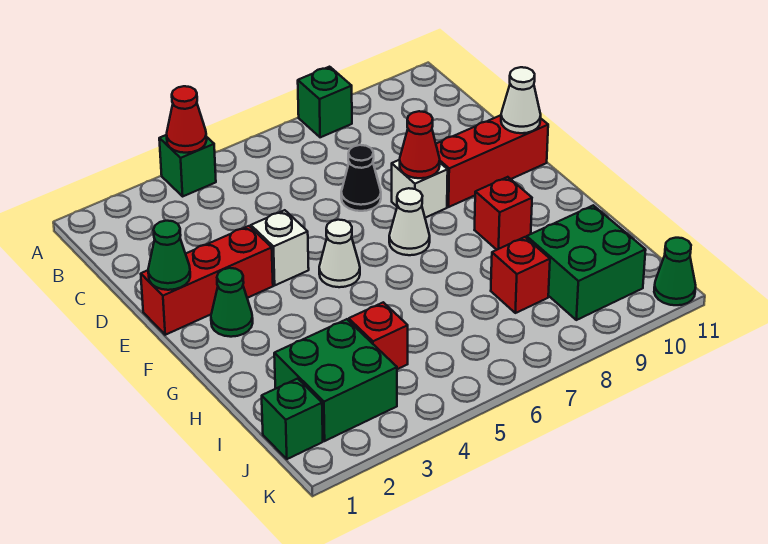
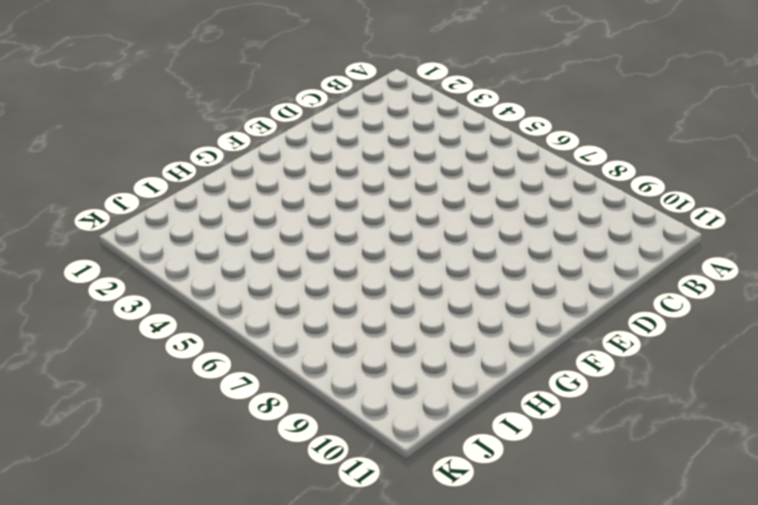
none -> green brick A4 level 1
none -> green brick A8 level 1
none -> black cone D7 level 1

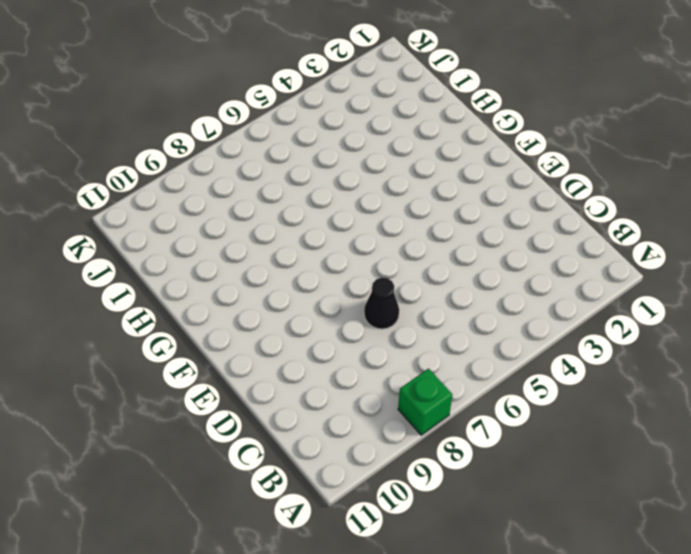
none -> green brick A4 level 1
none -> red brick E1:E3 level 1
none -> white brick E4 level 1

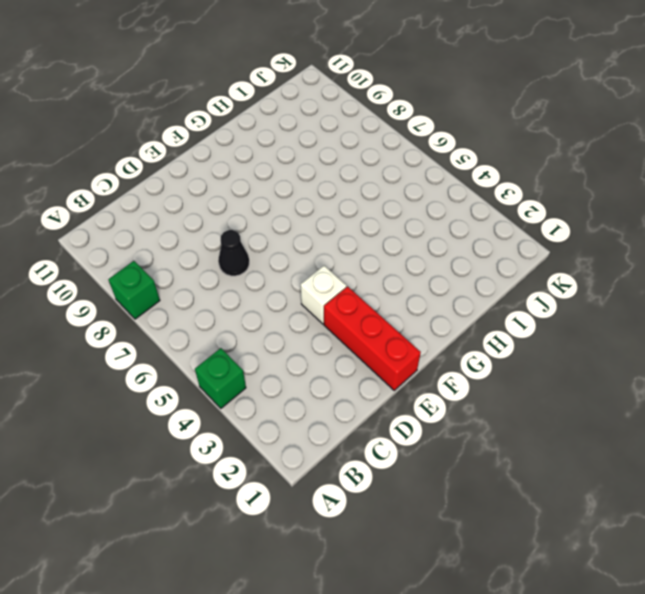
none -> white brick E8 level 1
none -> red brick E9:E11 level 1
none -> green cone F2 level 1

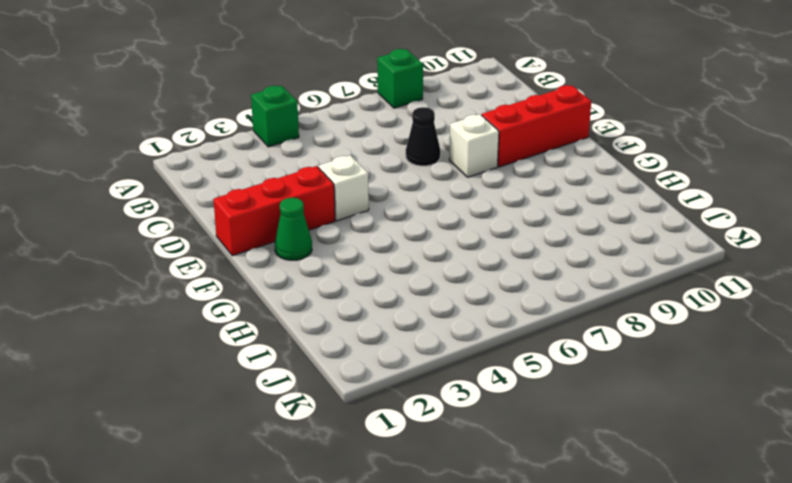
none -> white cone F5 level 1
none -> white cone F7 level 1
none -> red brick G9 level 1

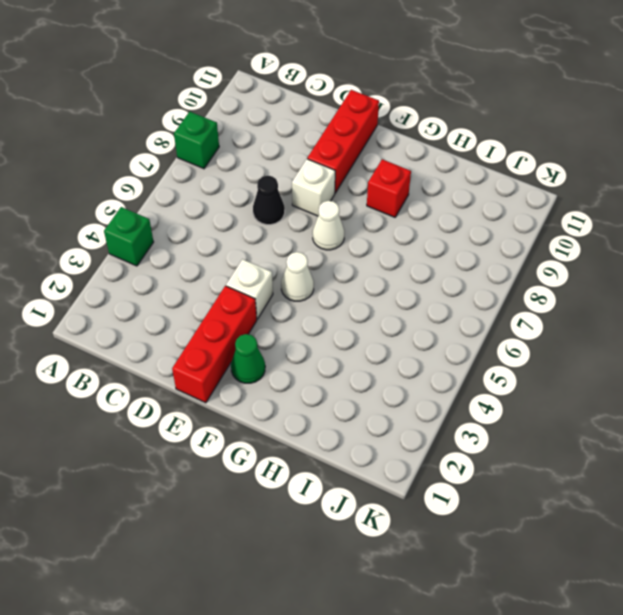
none -> green brick I2:J3 level 1
none -> red brick I4 level 1
none -> red brick I8 level 1

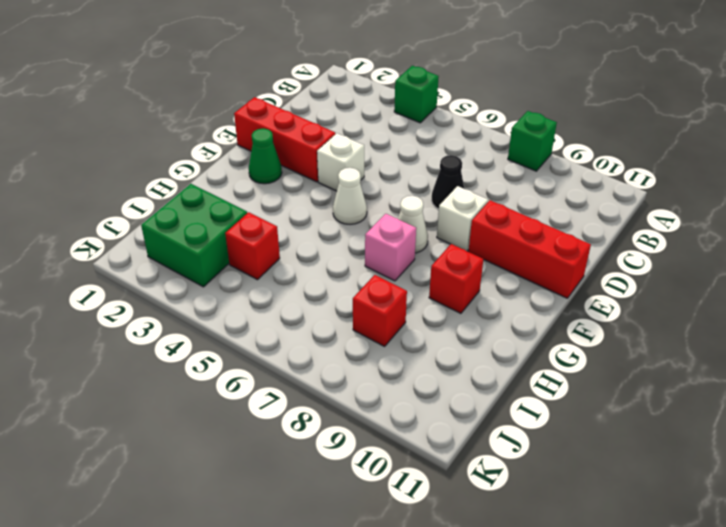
pink brick G7 level 1 -> none
none -> green brick I9:J10 level 1
none -> green brick J1 level 1
none -> green cone K11 level 1

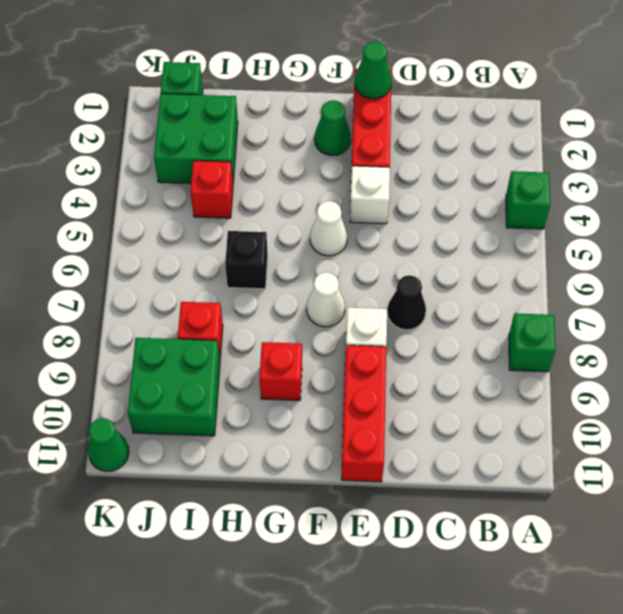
black brick H6 level 1 -> none
none -> red cone A4 level 2
none -> red cone E8 level 2
none -> white cone E11 level 2

